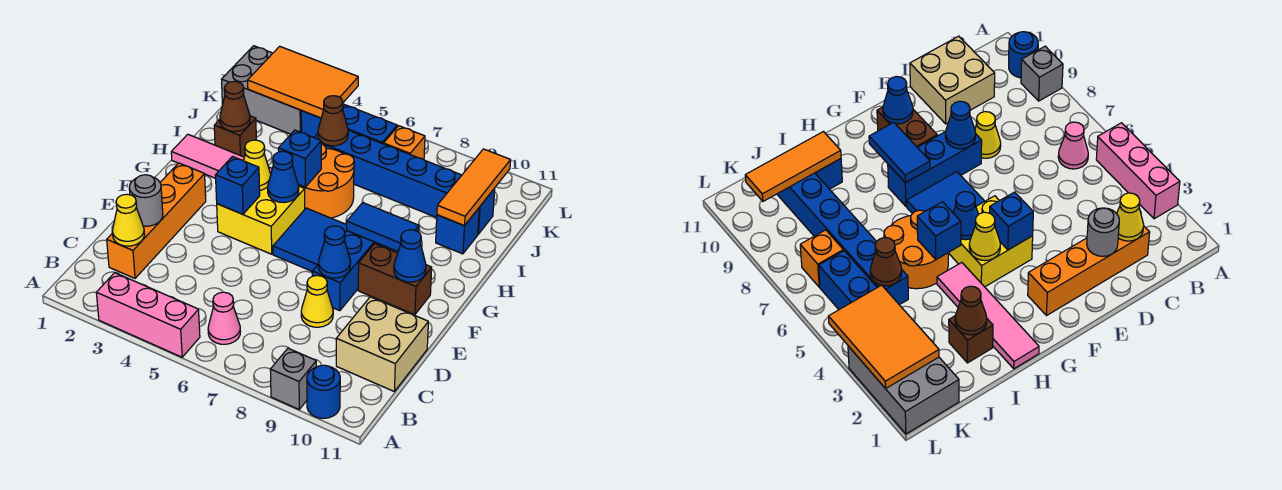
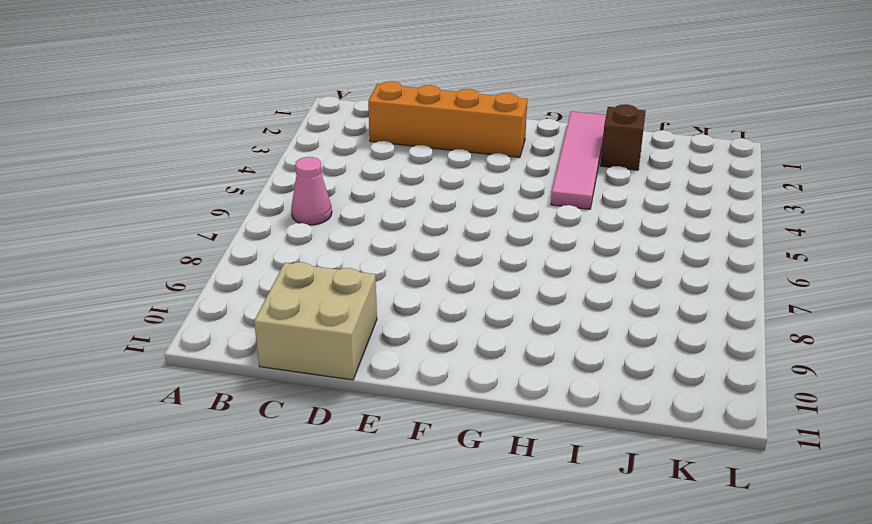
none -> pink brick A3:A5 level 1
none -> grey brick A9 level 1
none -> blue round brick A10 level 1
none -> yellow cone D8 level 1

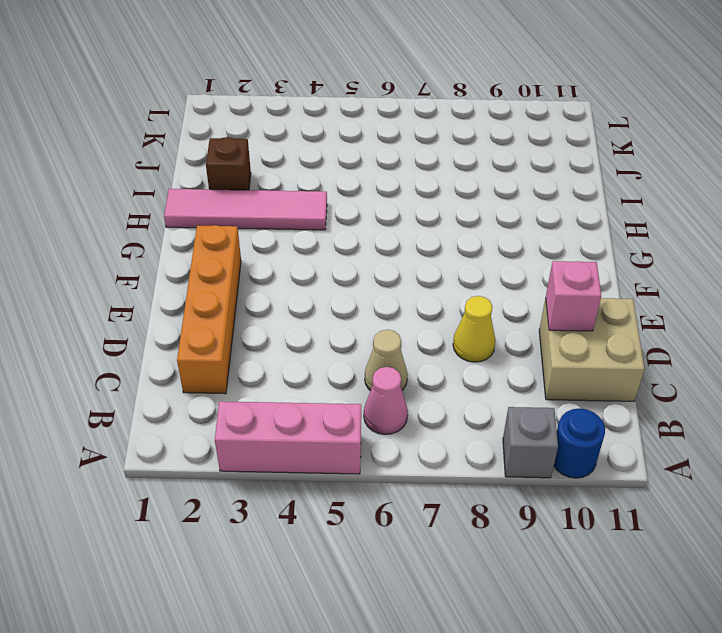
tan cone C6 level 1 -> none
pink brick D10 level 2 -> none
none -> blue brick E8:G8 level 1
none -> yellow brick F4:G5 level 1
none -> blue tile F6:G7 level 1
none -> brown brick F9:F10 level 1

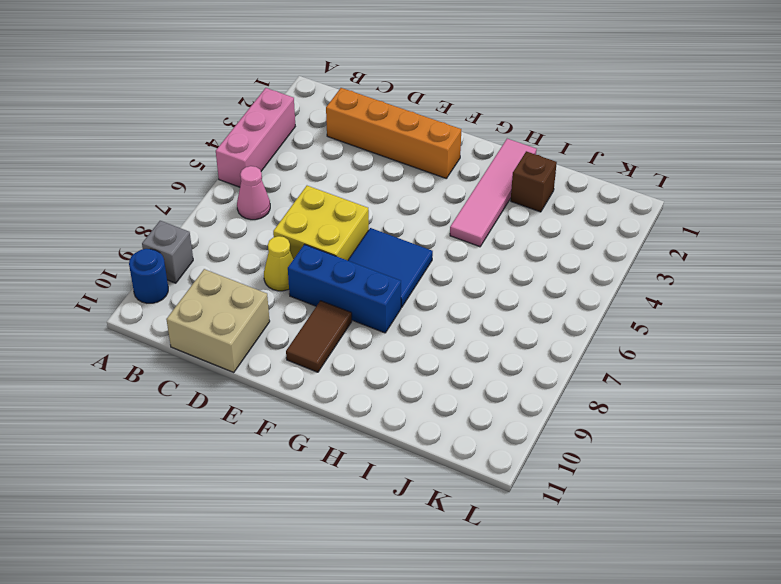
yellow brick D6:E7 level 1 -> yellow brick F4:G5 level 1
brown tile F9:F10 level 1 -> brown brick F9:F10 level 1
none -> orange round brick H5:I6 level 1
none -> blue brick I10 level 1
none -> blue brick J5:J10 level 1
none -> grey brick K1:L3 level 1

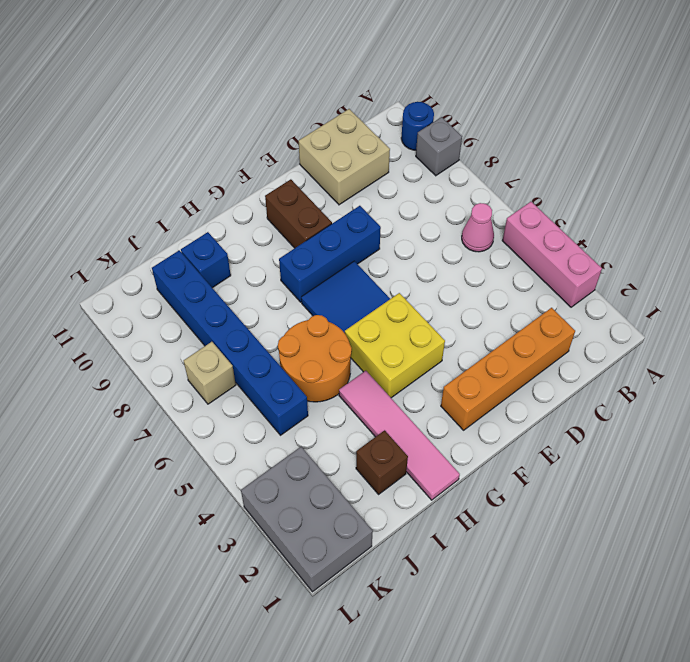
tan brick K7 level 1 -> orange brick K7 level 1
none -> yellow cone D8 level 1
none -> blue brick K4:K6 level 1
none -> yellow cone C2 level 2
none -> grey round brick D2 level 2

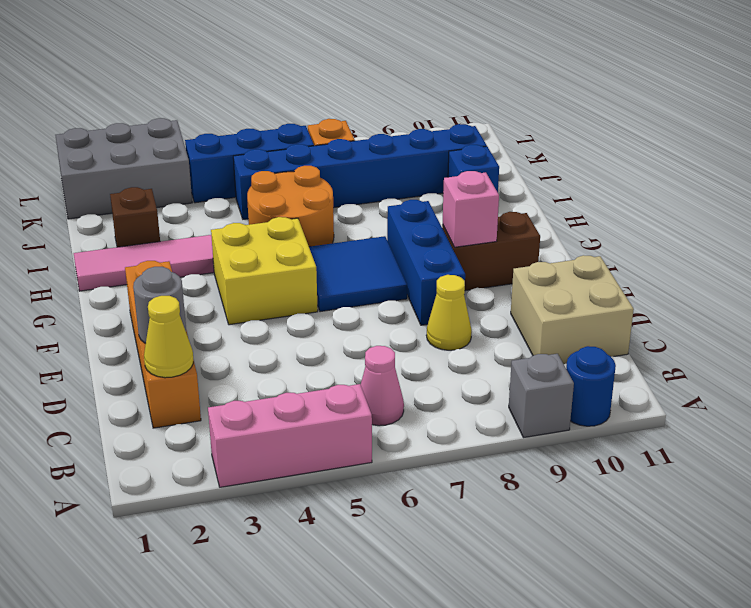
pink brick F9 level 2 -> none
none -> blue cone E8 level 2
none -> blue brick F4 level 2
none -> blue cone F10 level 2
none -> yellow cone G4 level 2

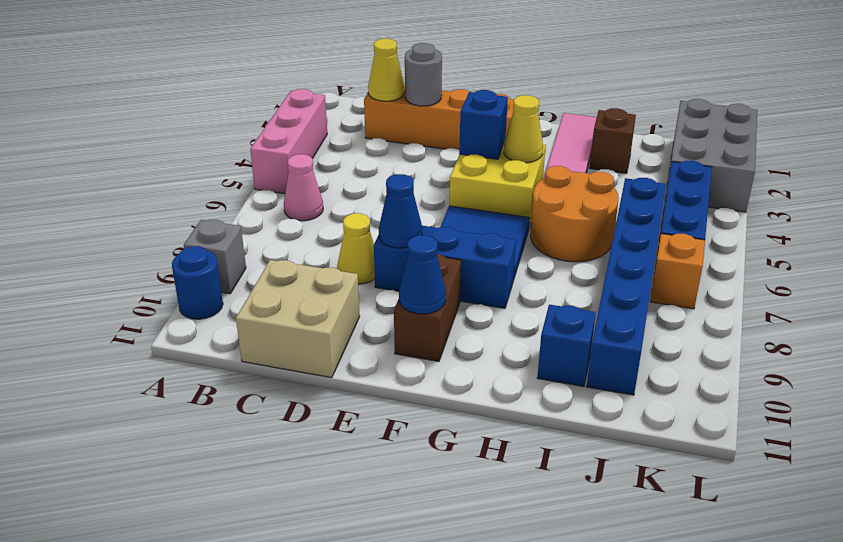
none -> blue cone G5 level 2
none -> blue tile G8:G9 level 2
none -> blue brick H5 level 2
none -> brown cone I2 level 2

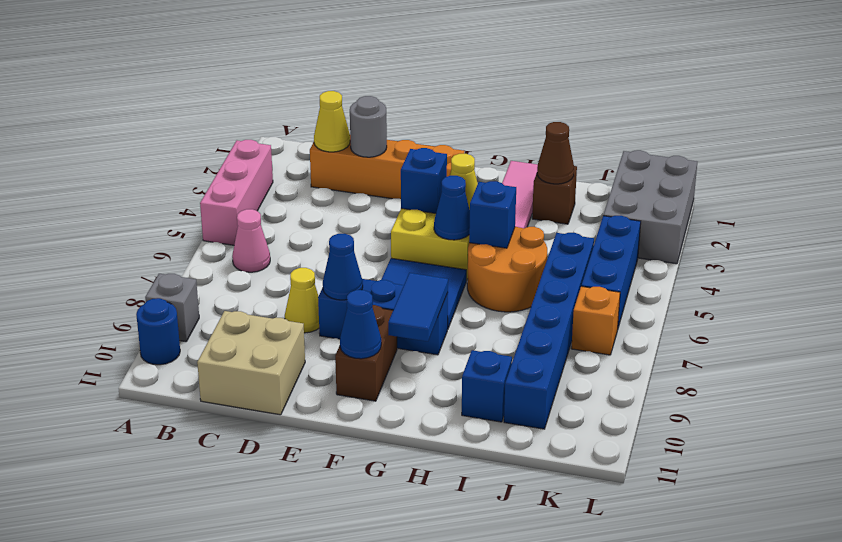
none -> orange tile I10:K10 level 2
none -> brown cone J5 level 2
none -> orange tile K2:L4 level 2

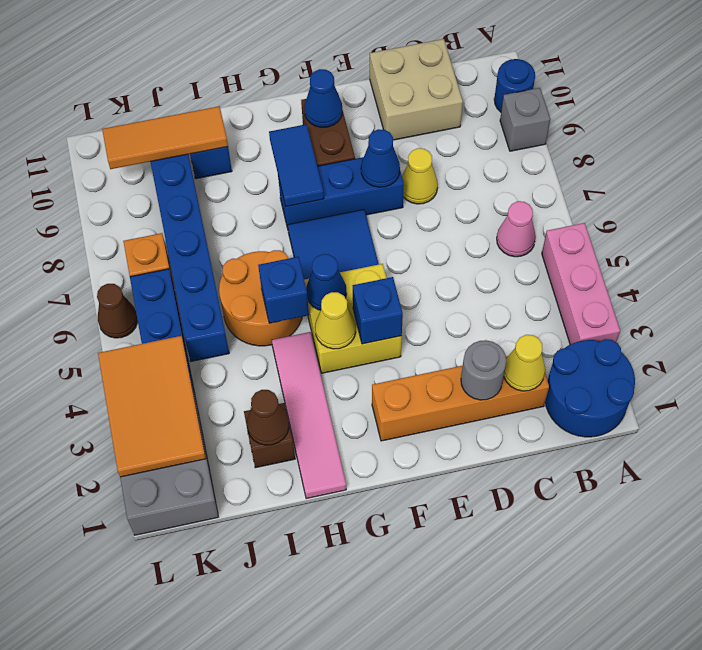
blue round brick A1:B2 level 1 -> none
brown cone L6 level 1 -> brown cone J5 level 2

